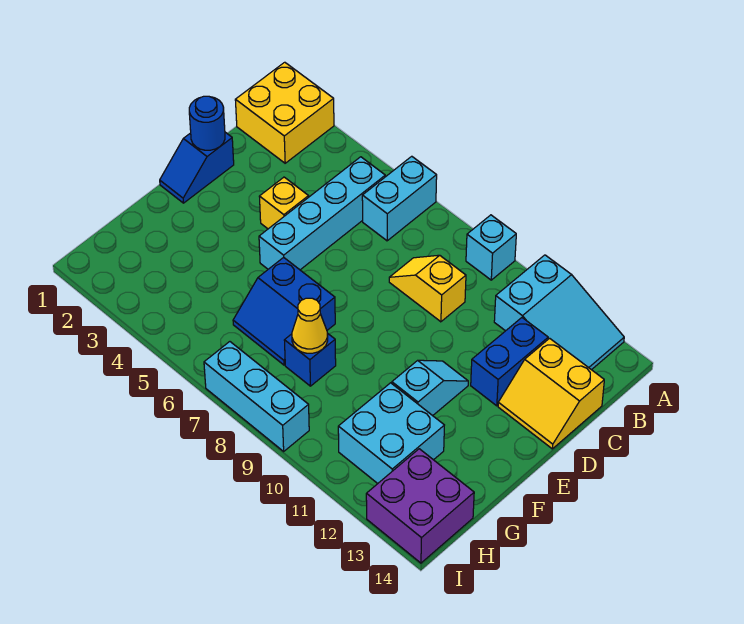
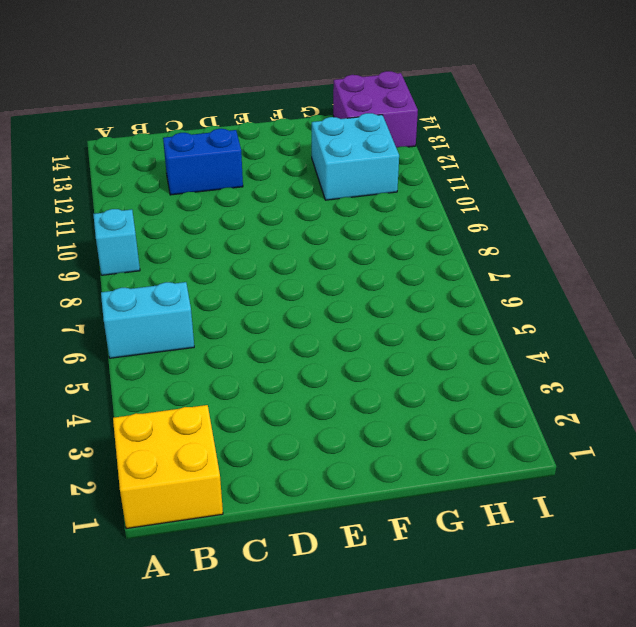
none -> cyan slope A11:B13 level 1 top 11
none -> cyan brick B5:E5 level 1
none -> yellow slope C8:C9 level 1 top 9

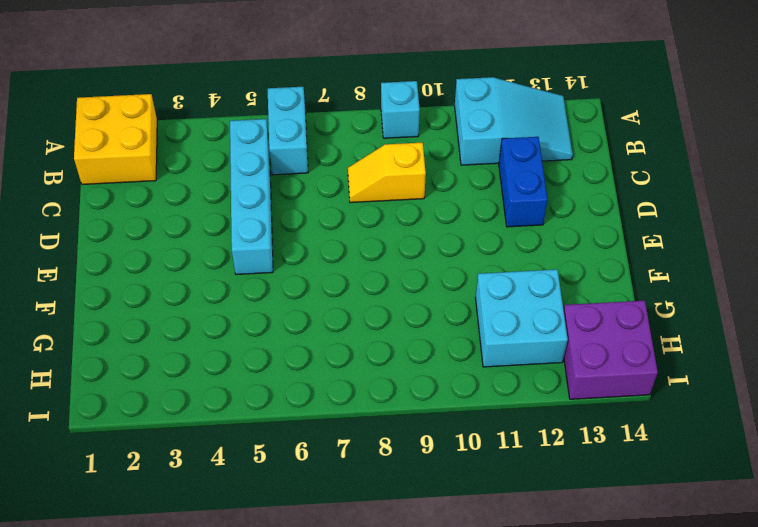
none -> yellow slope C13:D14 level 1 top C
none -> blue slope D1:E1 level 1 top D
none -> yellow brick D4 level 1

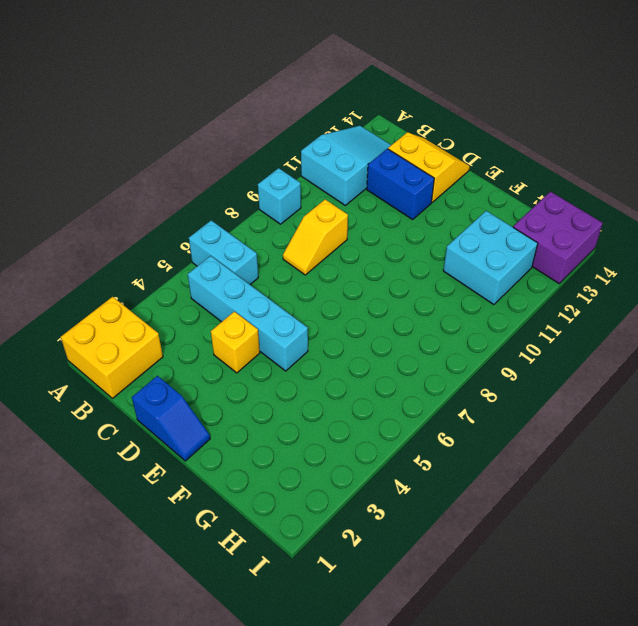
yellow slope C13:D14 level 1 top 13 -> yellow slope C13:D14 level 1 top C
none -> cyan slope E11:F11 level 1 top F
none -> blue slope F6:G7 level 1 top F
none -> blue brick G8 level 1

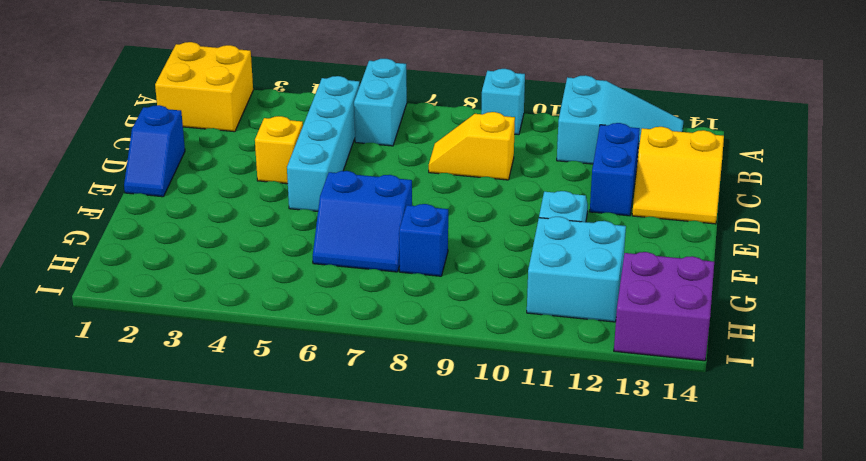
none -> cyan brick I7:I9 level 1
none -> blue round brick D1 level 2
none -> yellow cone G8 level 2

